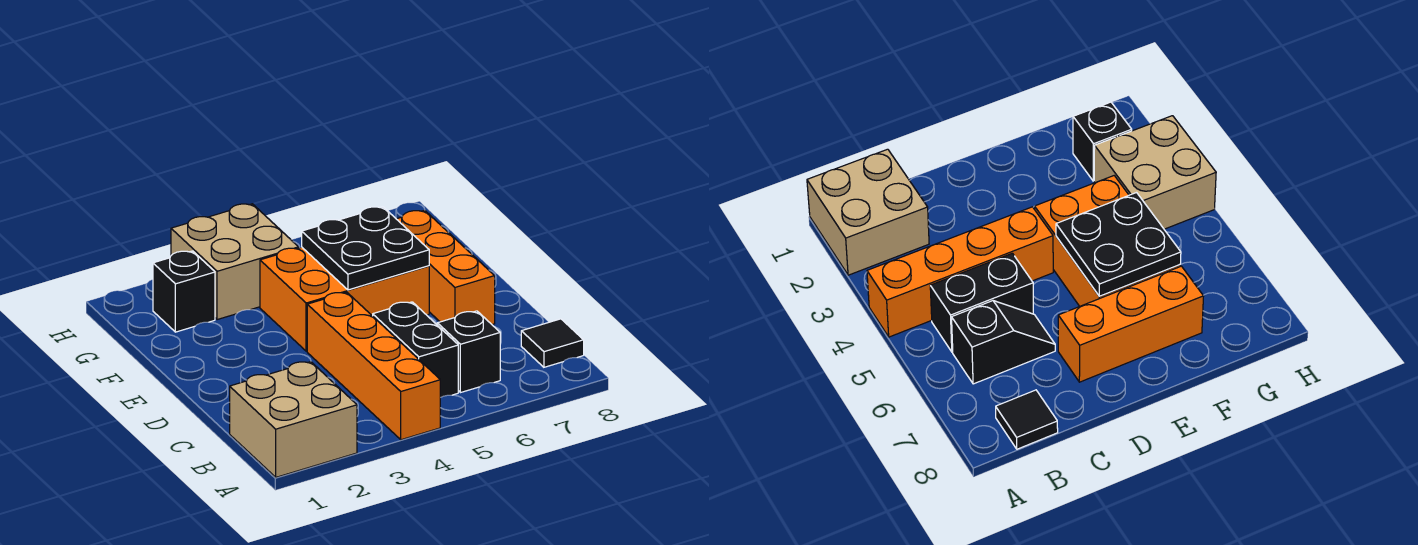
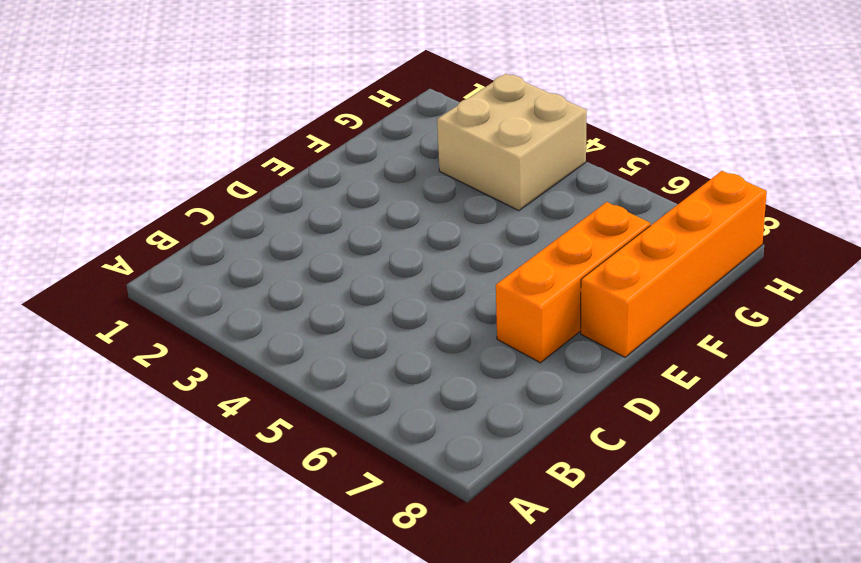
orange brick E8:H8 level 1 -> orange brick A4:D4 level 1
none -> tan brick A1:B2 level 1
none -> black brick B5:C5 level 1

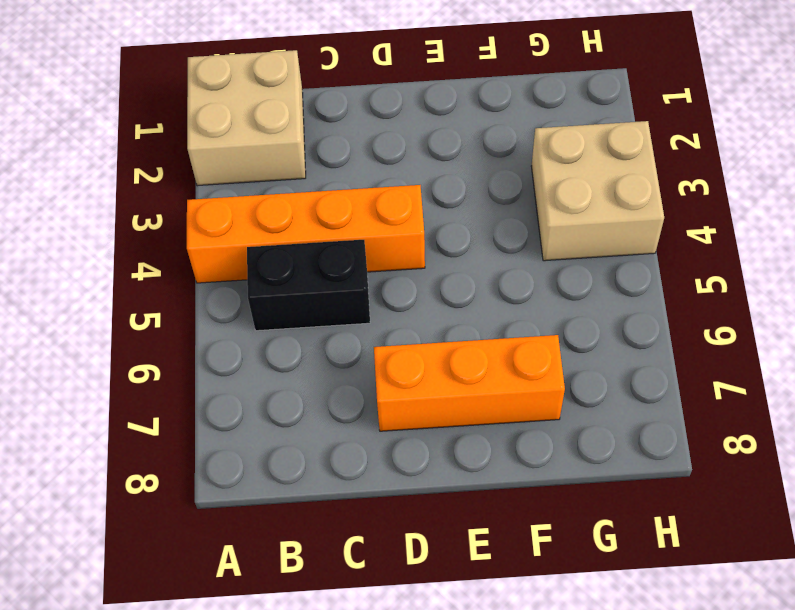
none -> black slope B6:C6 level 1 top B
none -> black tile B8 level 1

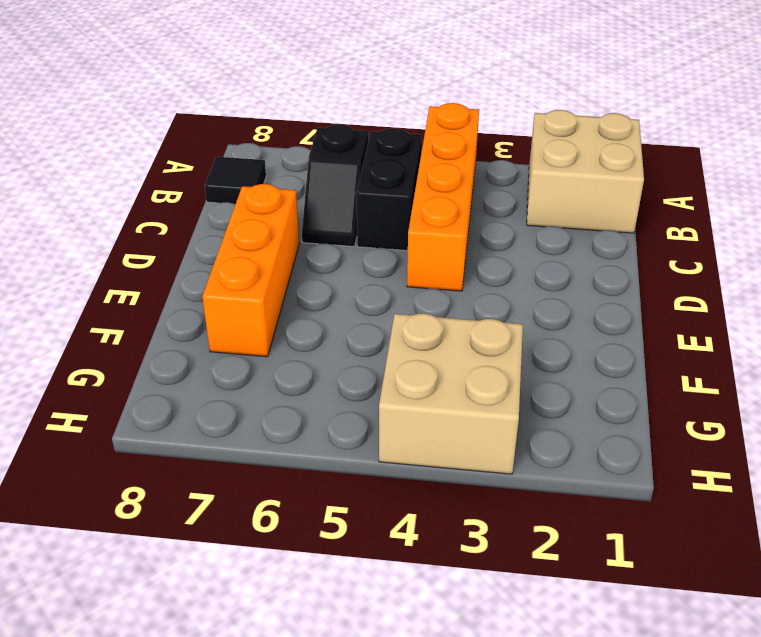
none -> orange brick E4:F6 level 1
none -> black brick G2 level 1

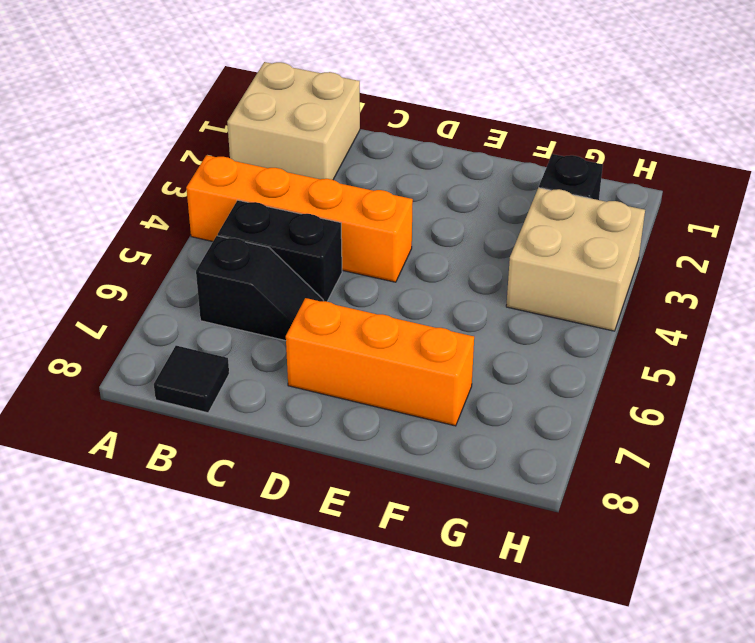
none -> orange brick E4:F6 level 1
none -> black plate E5:F6 level 2

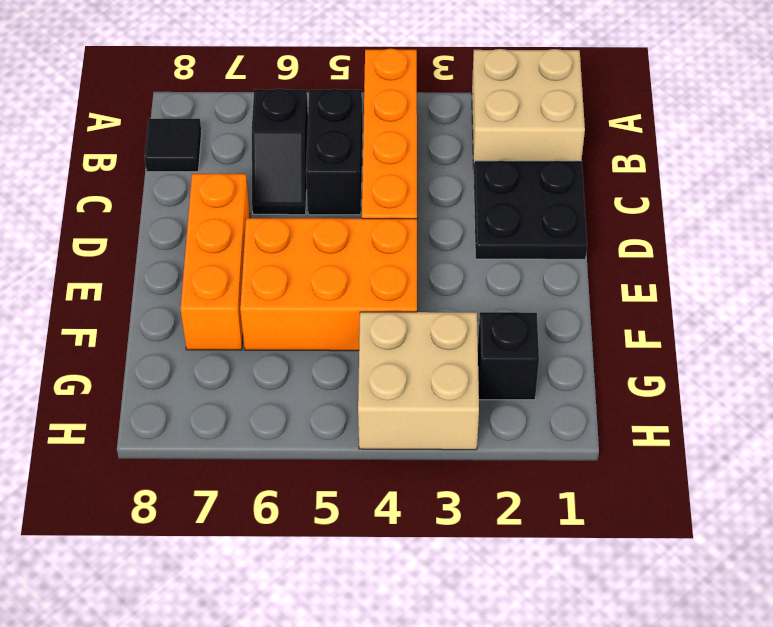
black plate C1:D2 level 1 -> black plate E5:F6 level 2

